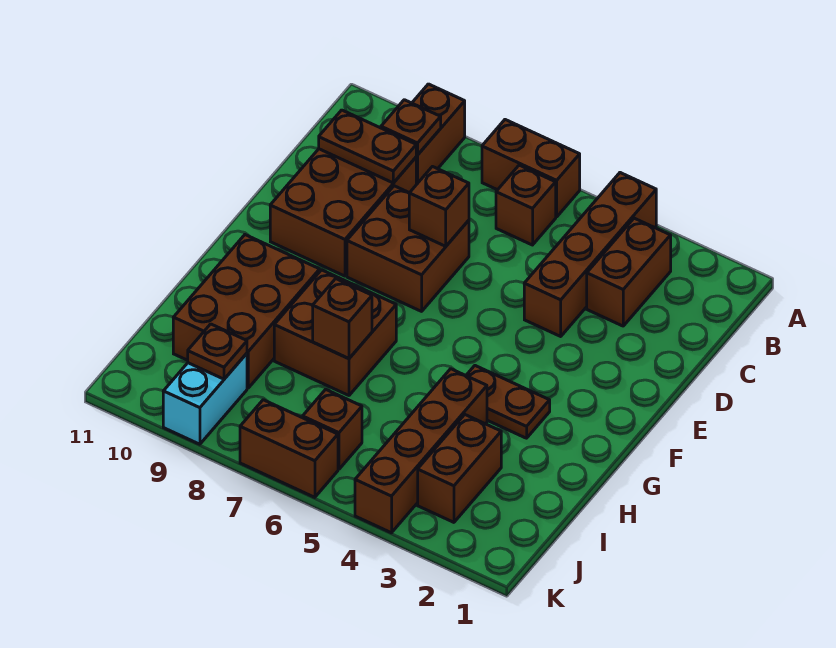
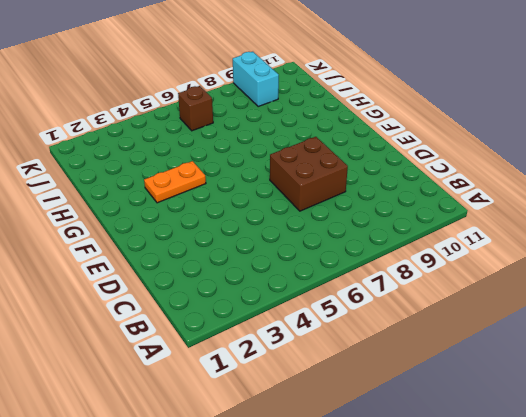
orange plate G3:G4 level 1 -> brown plate G3:G4 level 1
none -> brown brick A4:D4 level 1
none -> brown brick A6:A7 level 1
none -> brown brick A9:B9 level 1

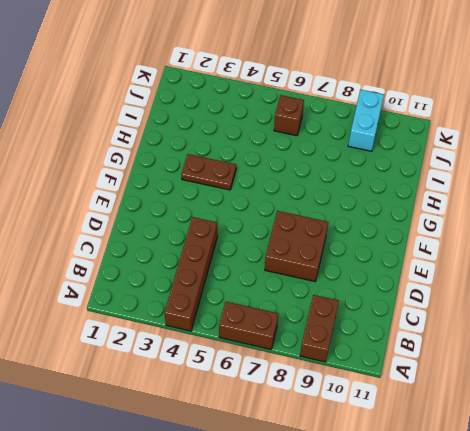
none -> brown brick B3:C3 level 1
none -> brown brick B6 level 1
none -> brown brick C9:E10 level 1

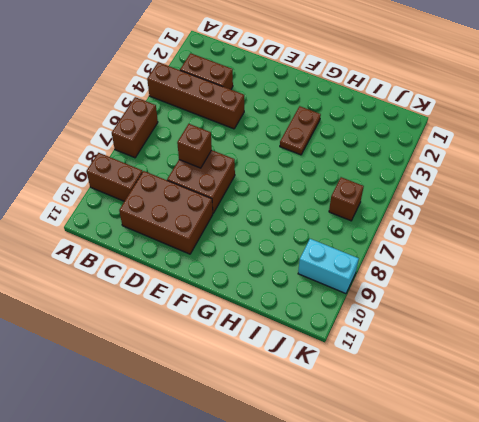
none -> brown brick B6 level 1
none -> brown brick G7:H8 level 1
none -> brown brick G9:I10 level 1

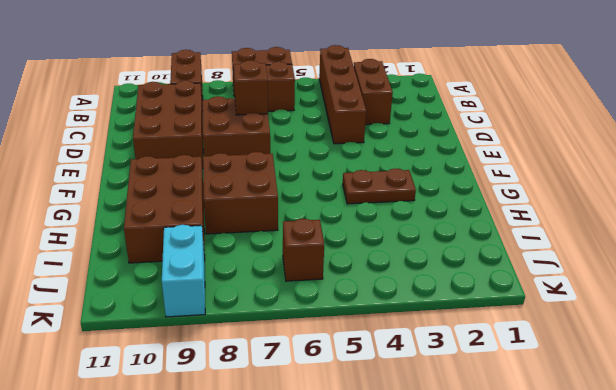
none -> brown brick H4:K4 level 1
none -> brown brick I3:J3 level 1
none -> brown brick K6:K7 level 1

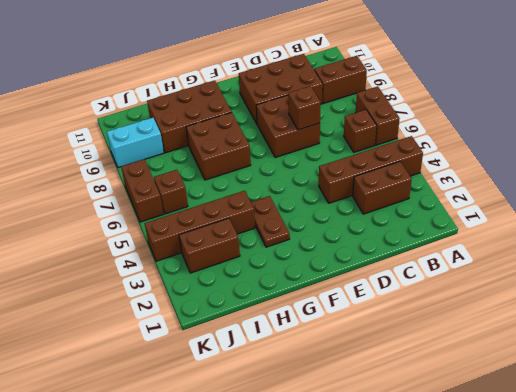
none -> brown plate B9 level 2
none -> brown plate C9:C10 level 2
none -> brown brick H7 level 2

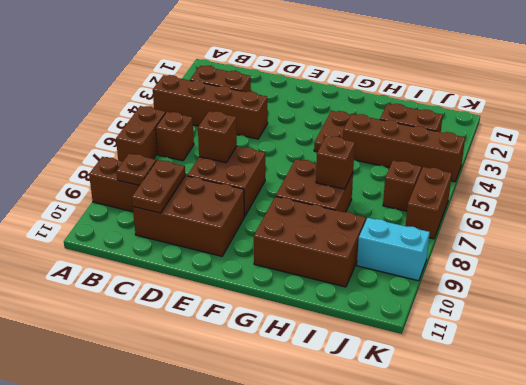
none -> brown plate J9 level 2

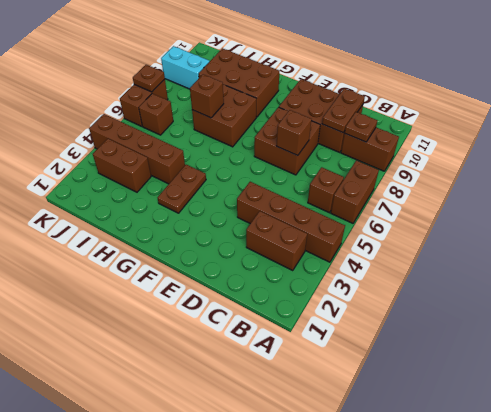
brown plate K7 level 2 -> brown plate J9 level 2

